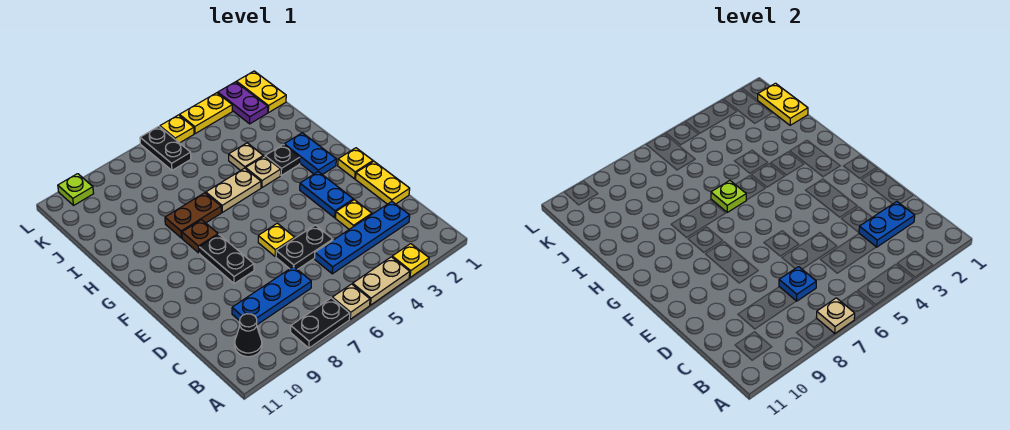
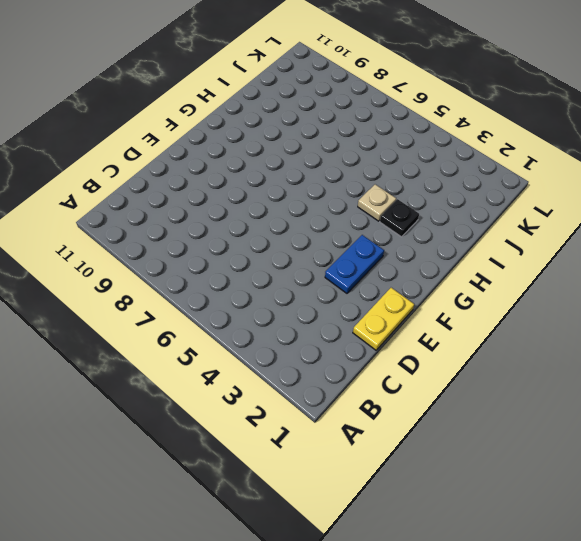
none -> yellow plate A3 level 1
none -> tan plate A4:A5 level 1
none -> tan plate A6 level 1
none -> black plate A7:A8 level 1

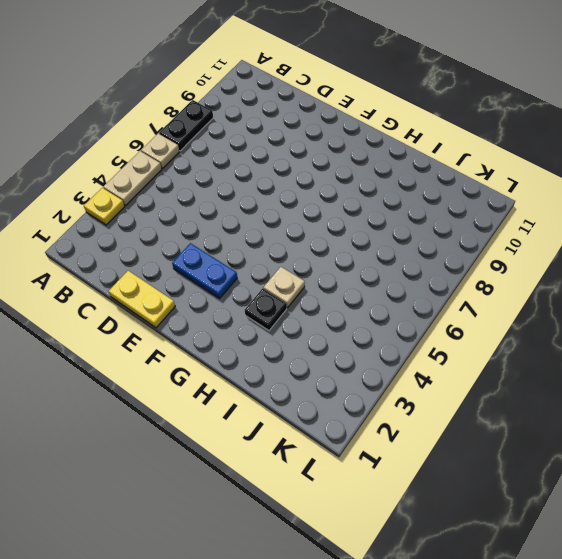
none -> black cone B10 level 1
none -> blue plate C2:C5 level 1
none -> blue plate C7:C9 level 1
none -> yellow plate D3 level 1

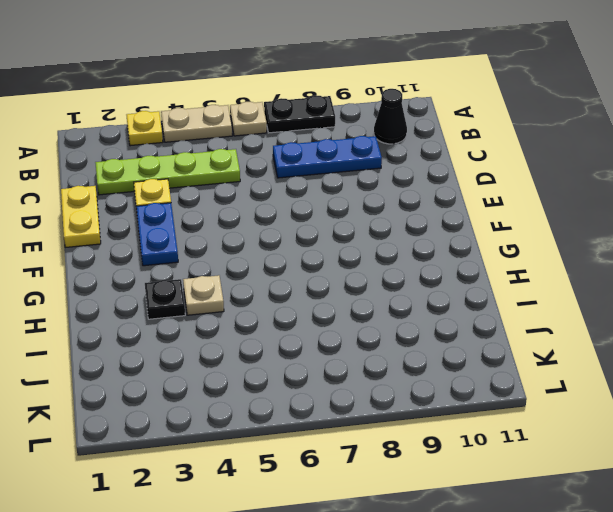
lime plate C2:C5 level 1 -> blue plate C2:C5 level 1
none -> black plate D5:D6 level 1
none -> yellow plate E6 level 1
none -> black plate E8:F8 level 1
none -> yellow plate F1 level 1

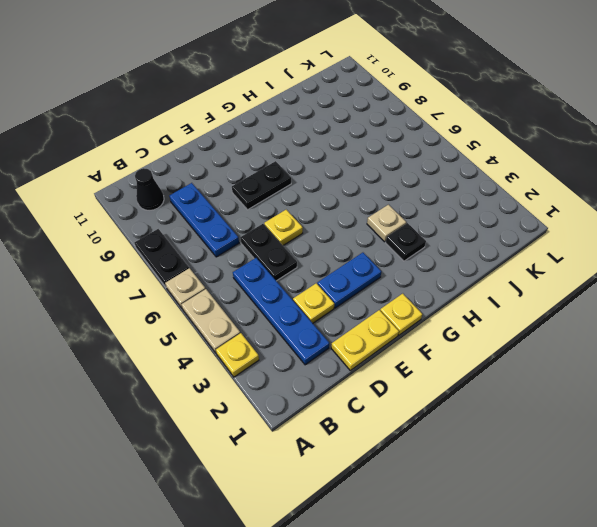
none -> blue plate G2:H2 level 1
none -> brown plate G8 level 1
none -> tan plate H5:H6 level 1
none -> brown plate H7:H8 level 1

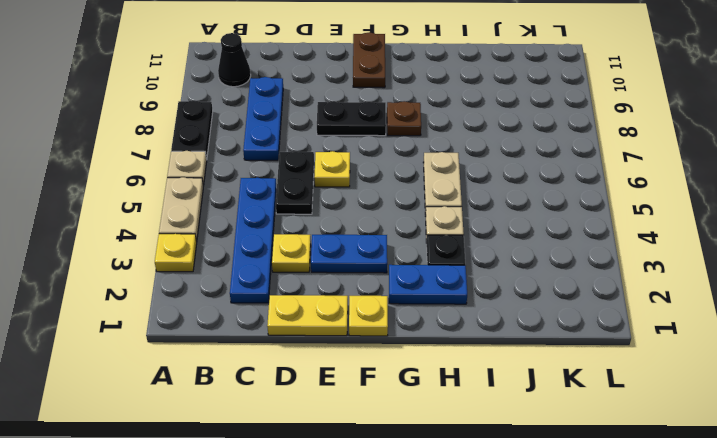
brown plate F10:F11 level 1 -> brown plate H7:H8 level 1
none -> tan plate I4 level 1
none -> yellow plate K1:L1 level 1
none -> purple plate K2:L2 level 1
none -> black plate K6:L6 level 1

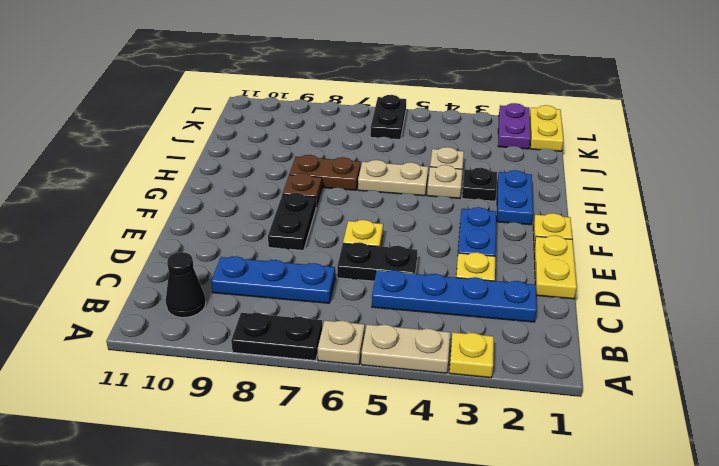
none -> yellow plate L3:L4 level 1
none -> yellow plate L5 level 1
none -> lime plate L10 level 1
none -> tan plate A7 level 2

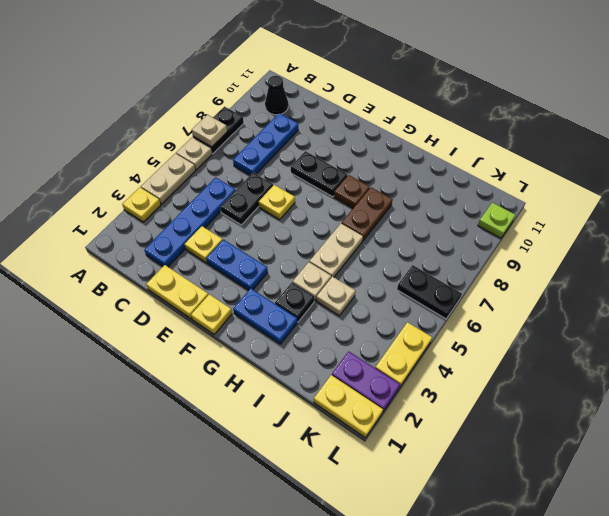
none -> yellow plate L5 level 1
none -> blue plate C2:C3 level 2
none -> blue plate C7 level 2
none -> lime plate H6 level 2

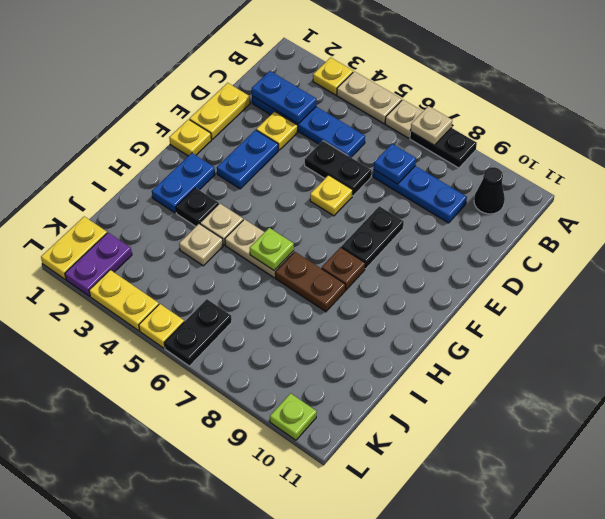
none -> yellow plate J1:K1 level 2

